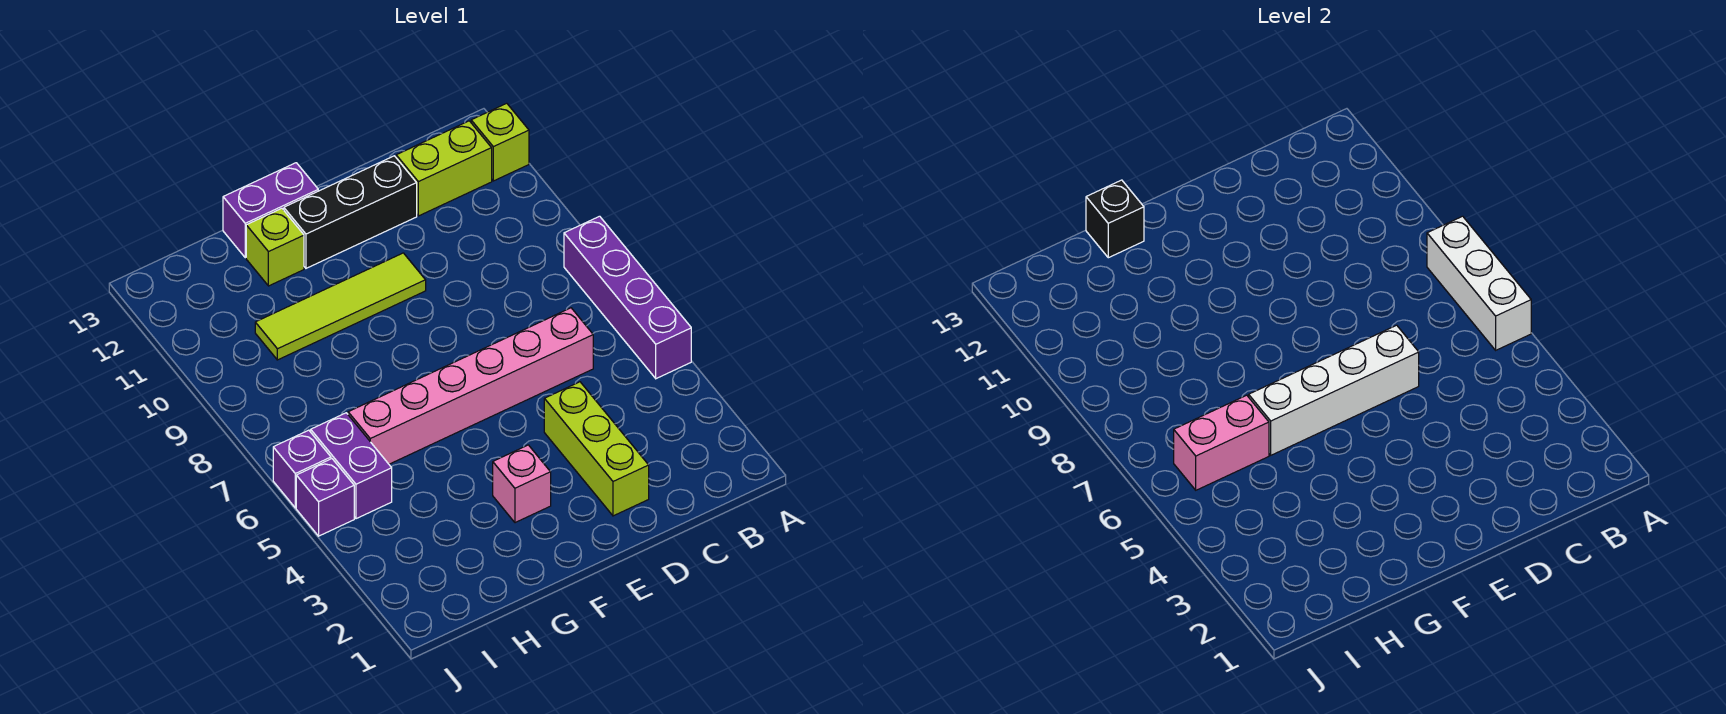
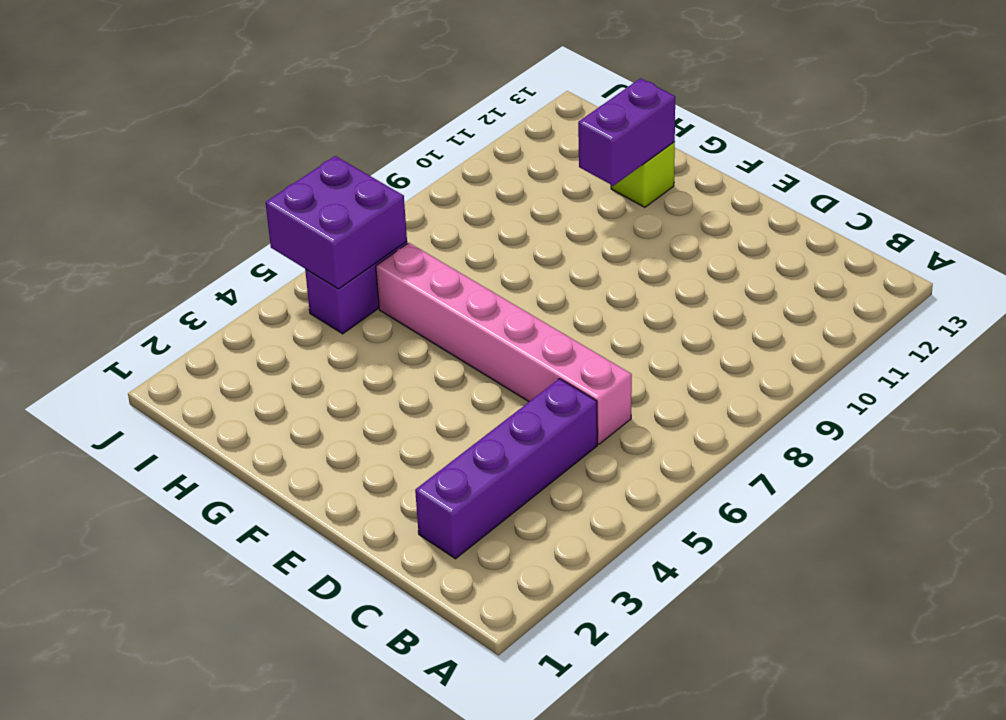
purple brick C2:C5 level 1 -> purple brick A5:A8 level 1
purple brick G11:G12 level 2 -> purple brick F13:G13 level 1
purple brick I5:J6 level 2 -> pink brick H6:I6 level 2
none -> lime brick A12 level 1
none -> lime brick B12:C12 level 1
none -> lime brick D2:D4 level 1

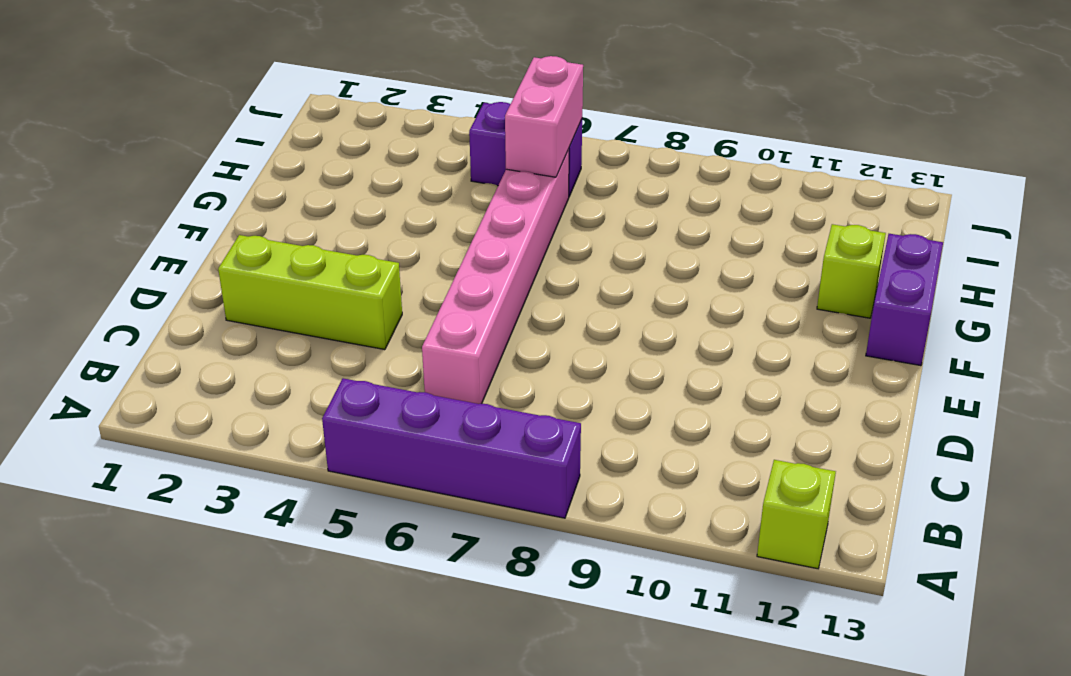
none -> lime brick B12:C12 level 1
none -> black brick D12:F12 level 1
none -> lime tile E10:H10 level 1

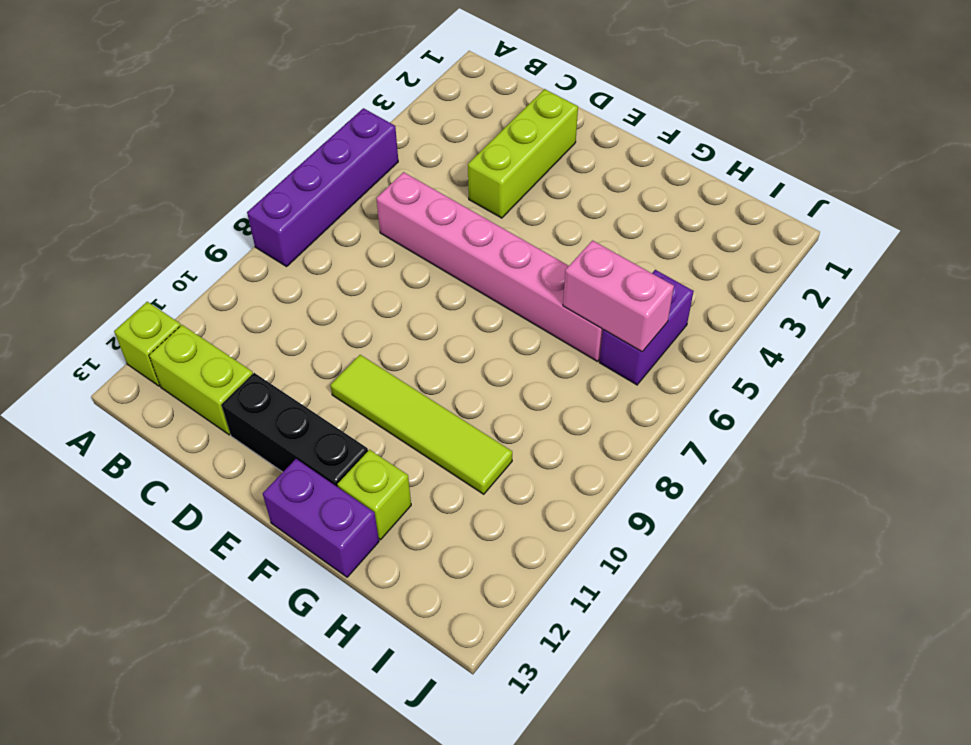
none -> pink brick F3 level 1
none -> purple brick J5 level 1
none -> purple brick J6 level 1

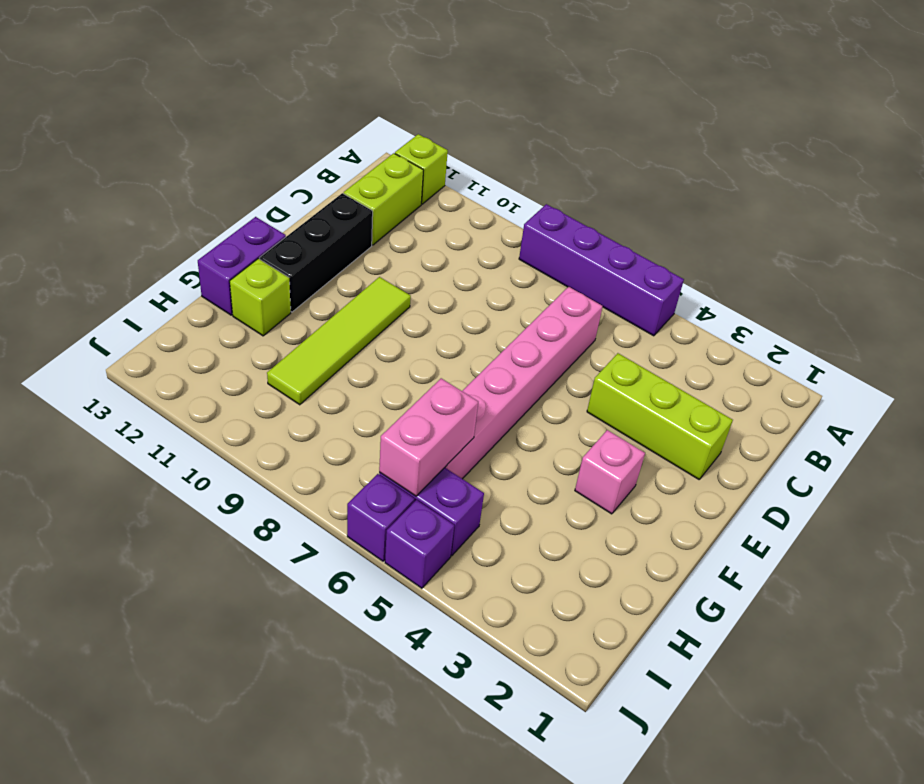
none -> white brick A6:A8 level 2
none -> white brick D6:G6 level 2
none -> black brick G13 level 2

